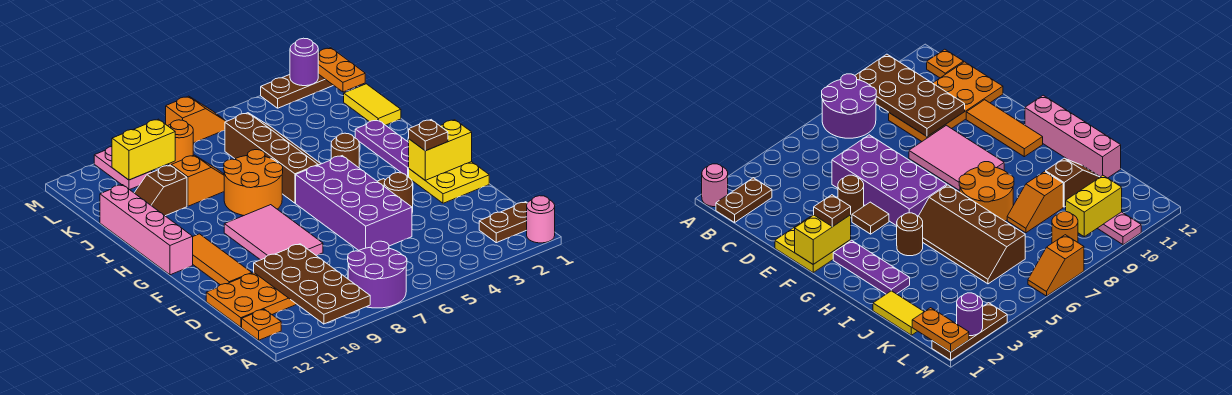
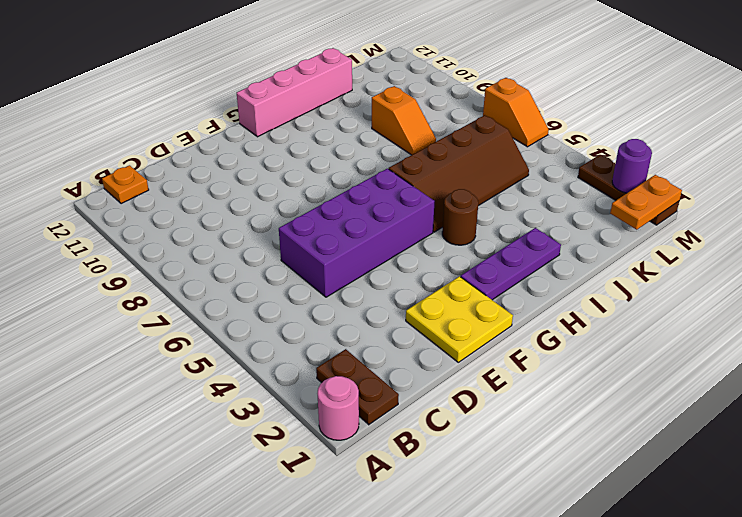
none -> purple round brick A7:B8 level 1
none -> orange plate C9:D12 level 1
none -> brown round brick E4 level 1

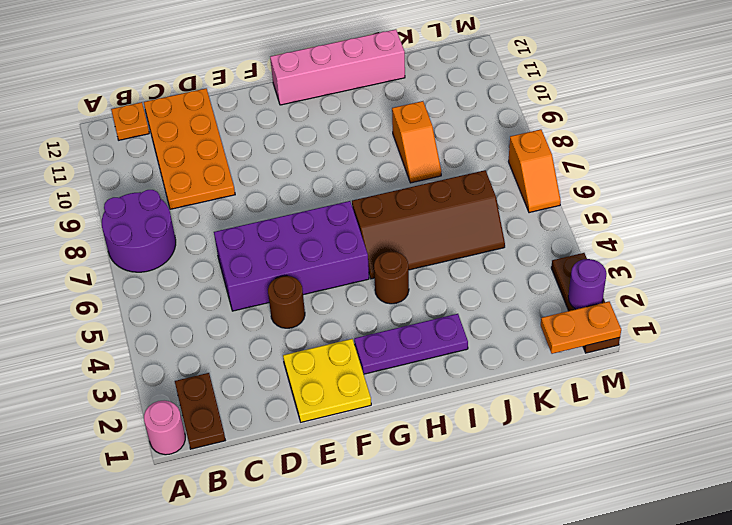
none -> pink tile E8:G9 level 1
none -> orange tile E11:G11 level 1
none -> brown tile F4 level 1

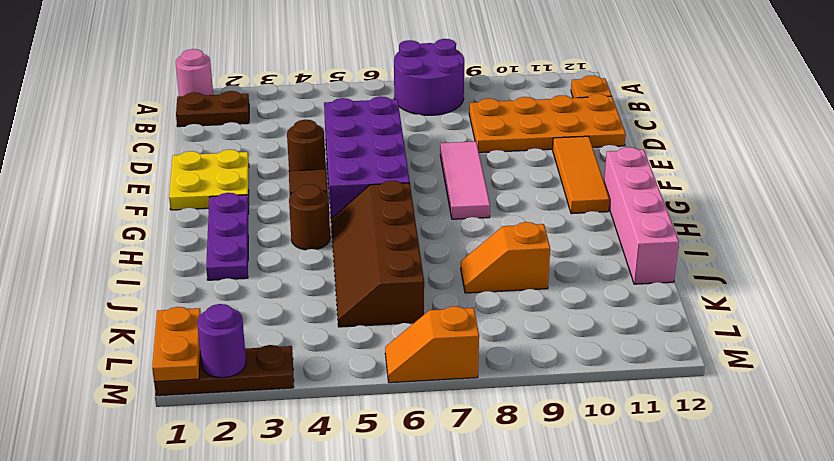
pink tile E8:G8 level 1 -> pink tile E8:G9 level 1
none -> orange round brick H7:I8 level 1
none -> yellow tile J1:K1 level 1
none -> brown slope J10:J11 level 1 top 10

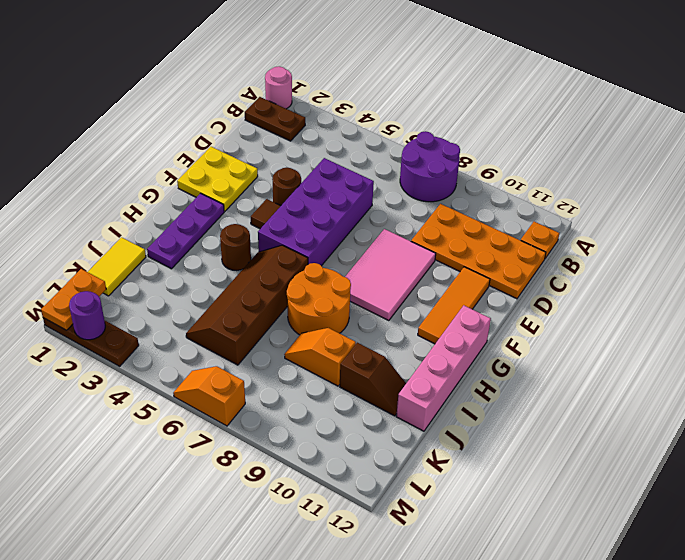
none -> orange round brick L8 level 1
none -> pink plate L10:M10 level 1
none -> brown plate A9:D10 level 2

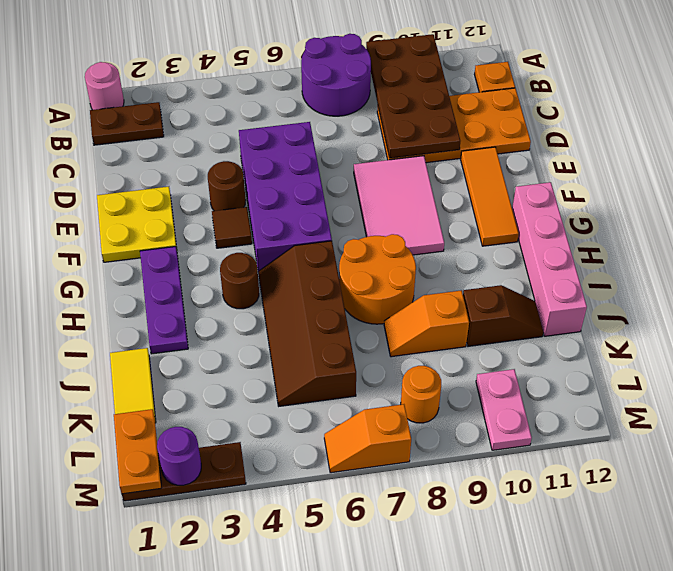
none -> yellow brick F1:F2 level 2
none -> yellow brick L9:L10 level 2
none -> brown plate F2 level 3

